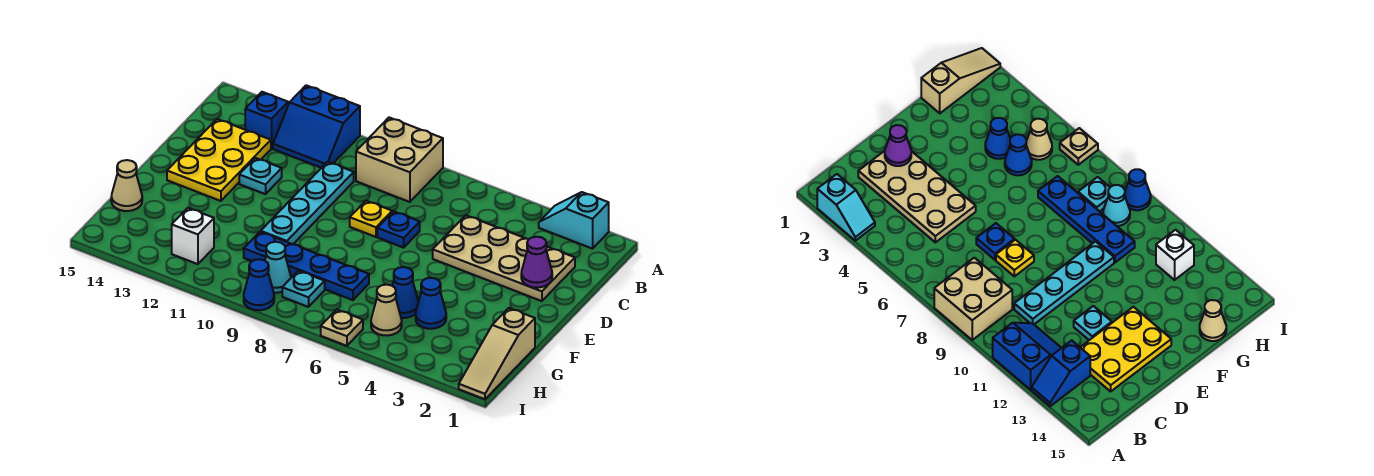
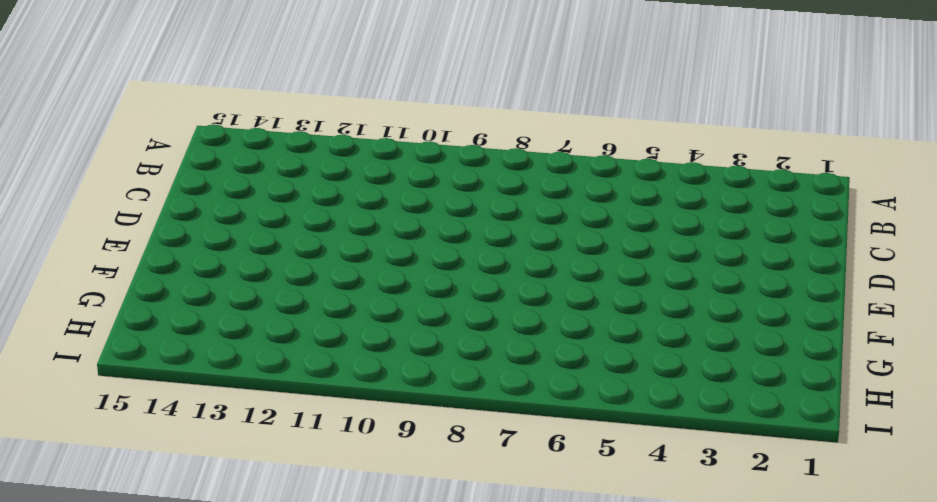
none -> cyan slope A2:A3 level 1 top 2
none -> tan brick A8:B9 level 1
none -> blue slope A11:B12 level 1 top A

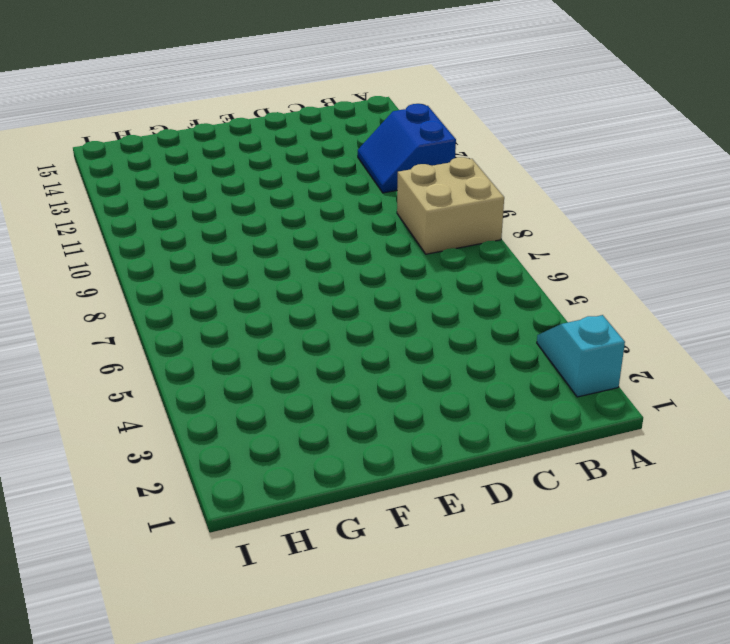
none -> blue slope A13:B13 level 1 top B
none -> tan plate C2:D5 level 1
none -> cyan plate C10:F10 level 1

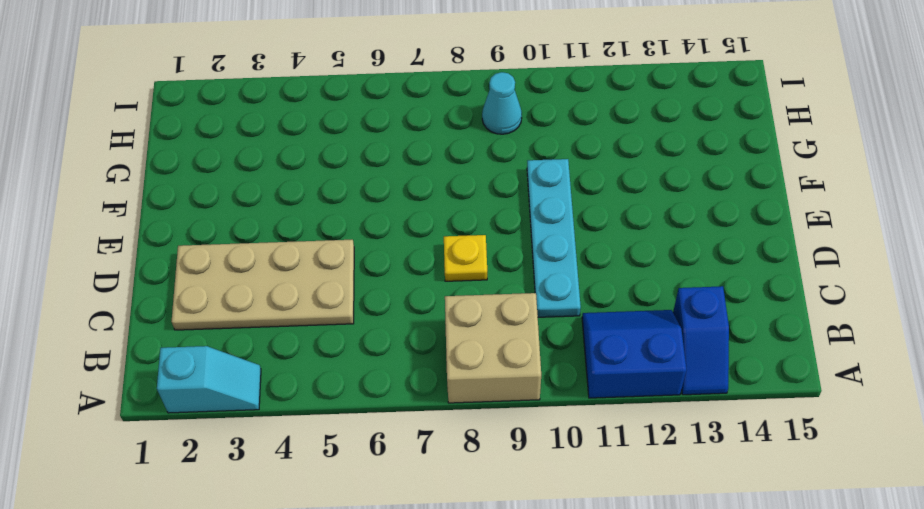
none -> yellow plate C13:E14 level 1
none -> blue plate D7 level 1
none -> cyan plate D12 level 1

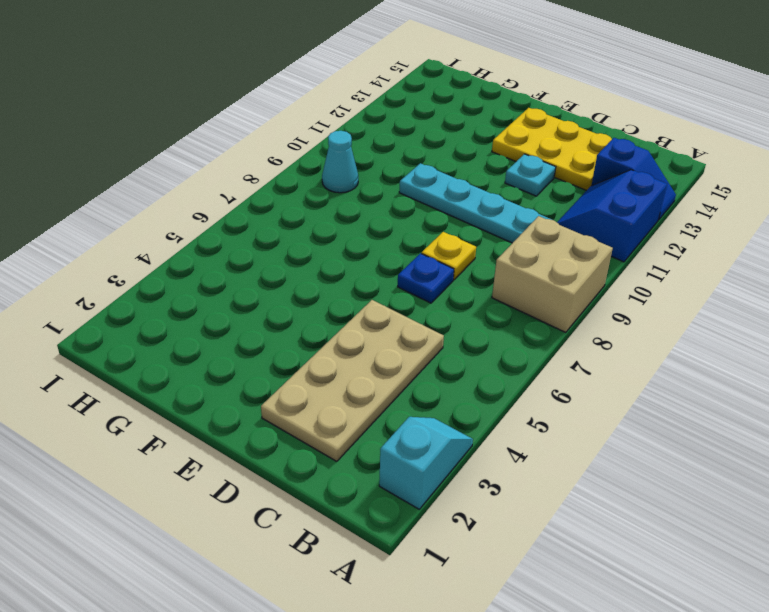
none -> tan slope G1:I1 level 1 top G
none -> blue cone G4 level 1
none -> blue cone G5 level 1

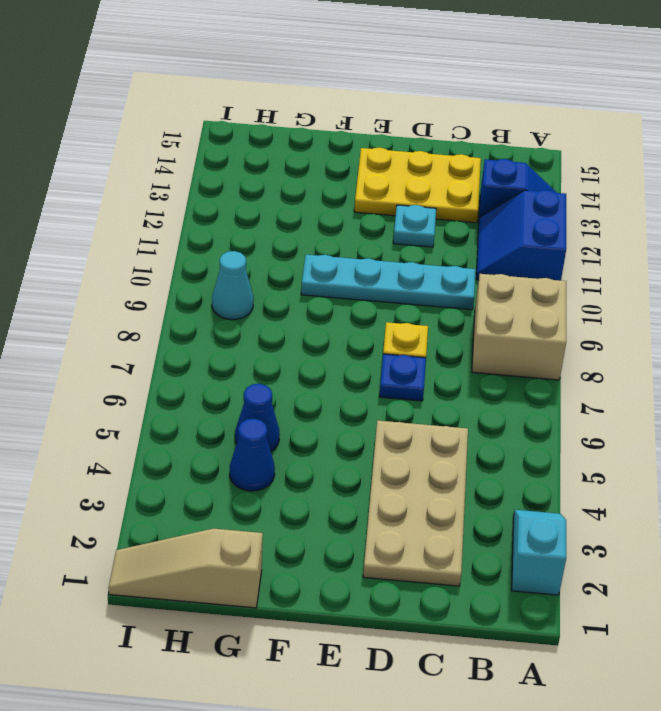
none -> blue plate G7:G10 level 1
none -> tan cone G15 level 1
none -> tan cone H5 level 1

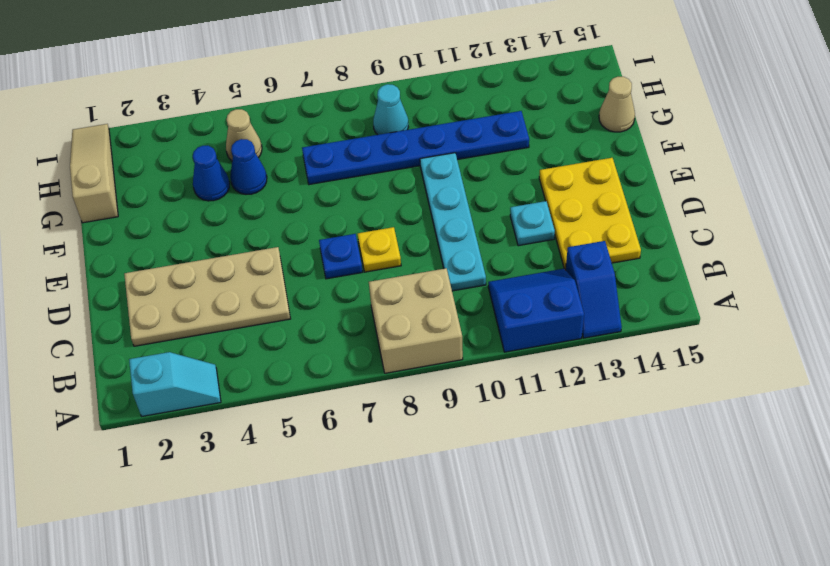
blue plate G7:G12 level 1 -> blue plate G7:G10 level 1
none -> cyan plate H8 level 1
none -> white brick H12 level 1
none -> tan plate I6 level 1

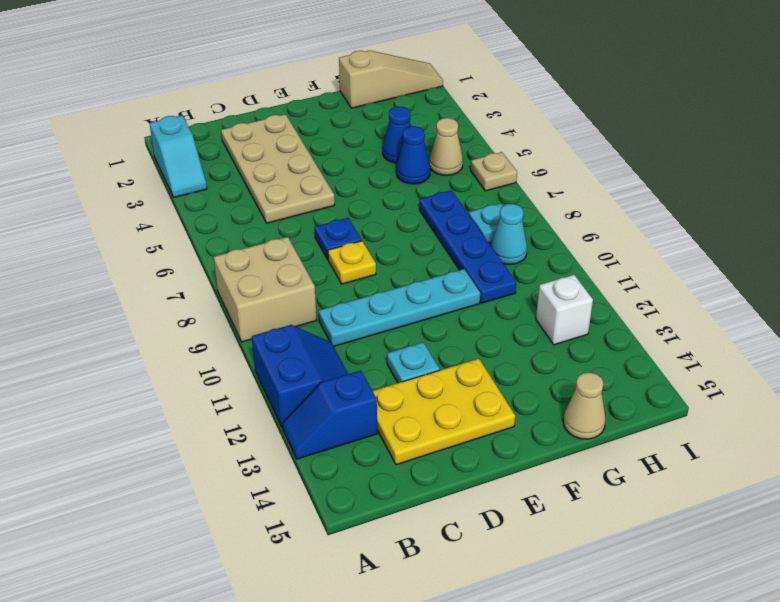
none -> blue cone I9 level 1
none -> purple cone D2 level 2

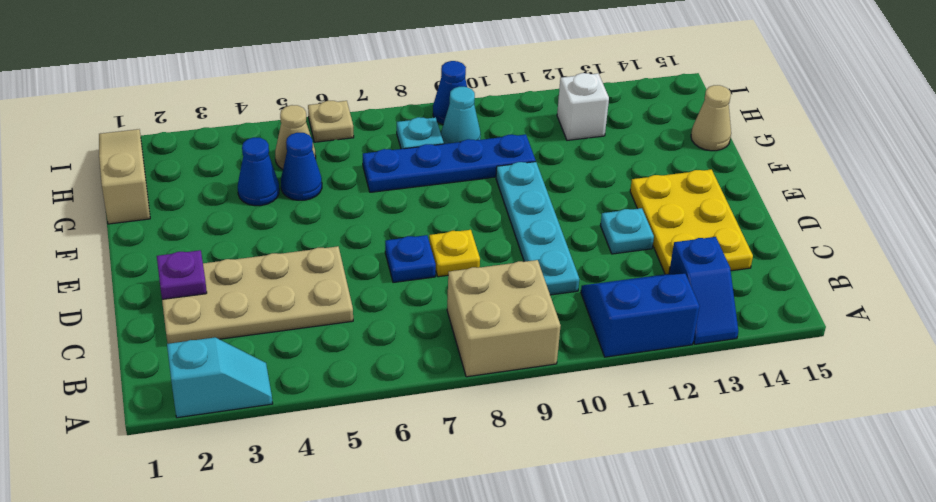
purple plate D2 level 2 -> purple cone D2 level 2

